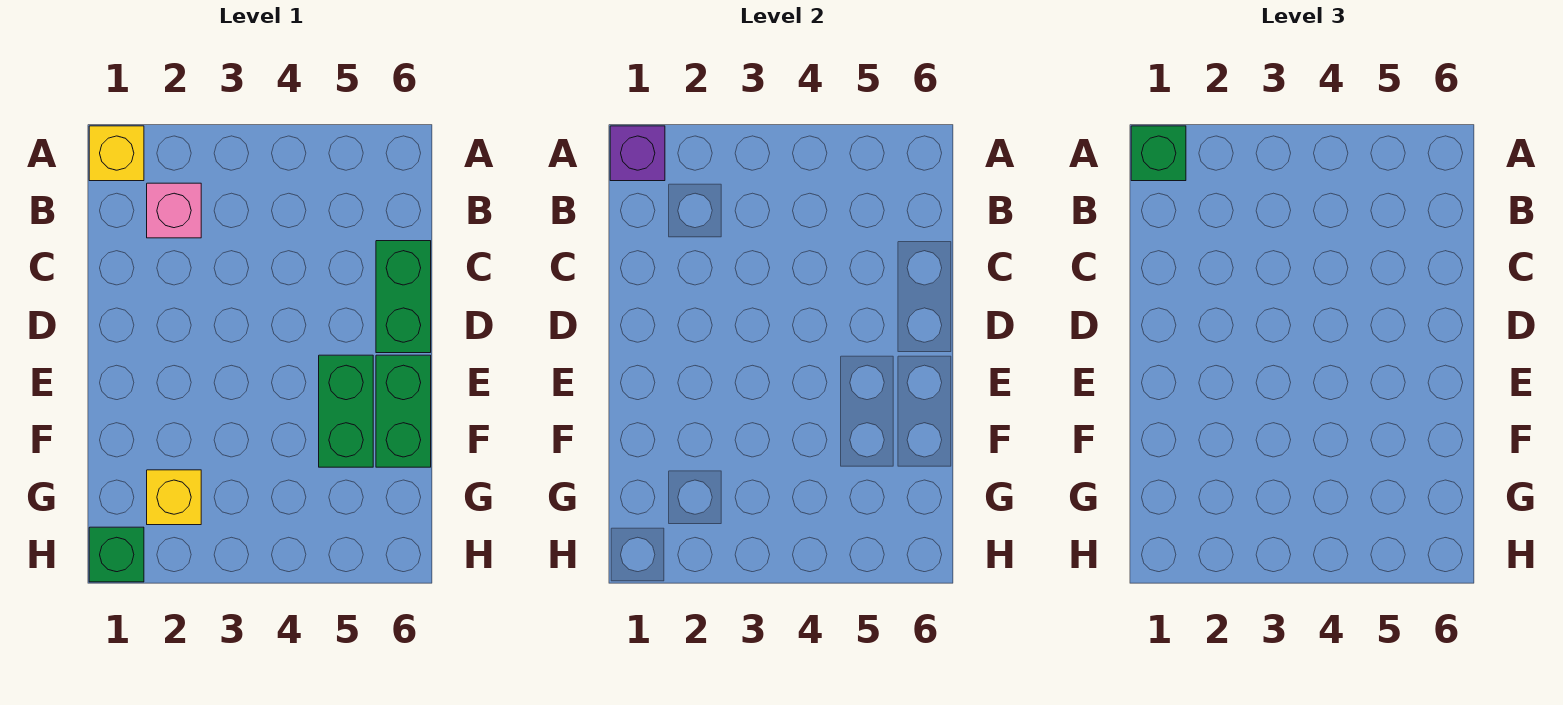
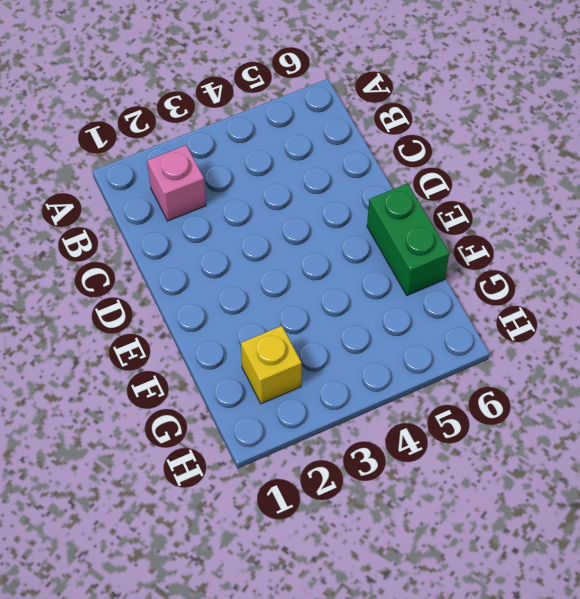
none -> yellow brick A1 level 1
none -> green brick C6:D6 level 1

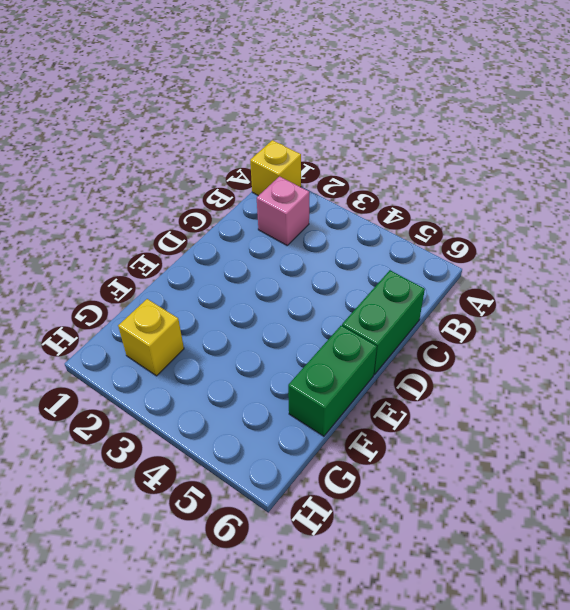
none -> green brick E5:F5 level 1
none -> green brick H1 level 1

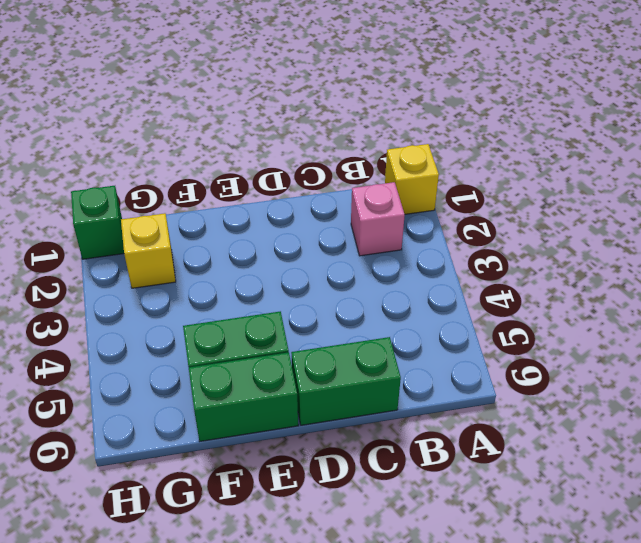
none -> purple brick A1 level 2
none -> green brick A1 level 3

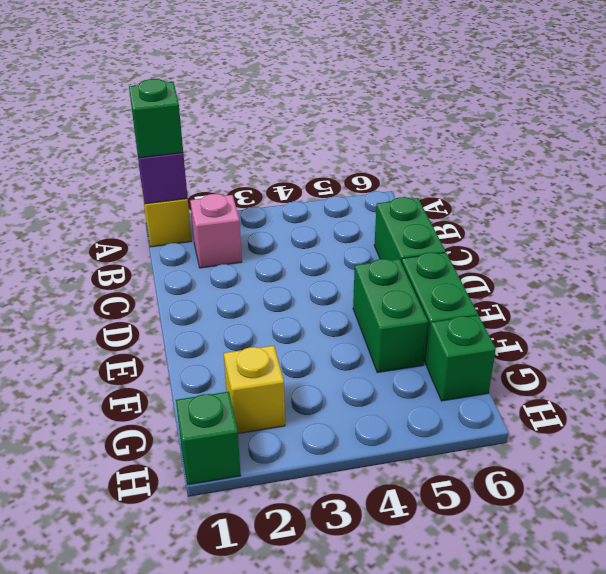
green brick G6 level 1 -> none

